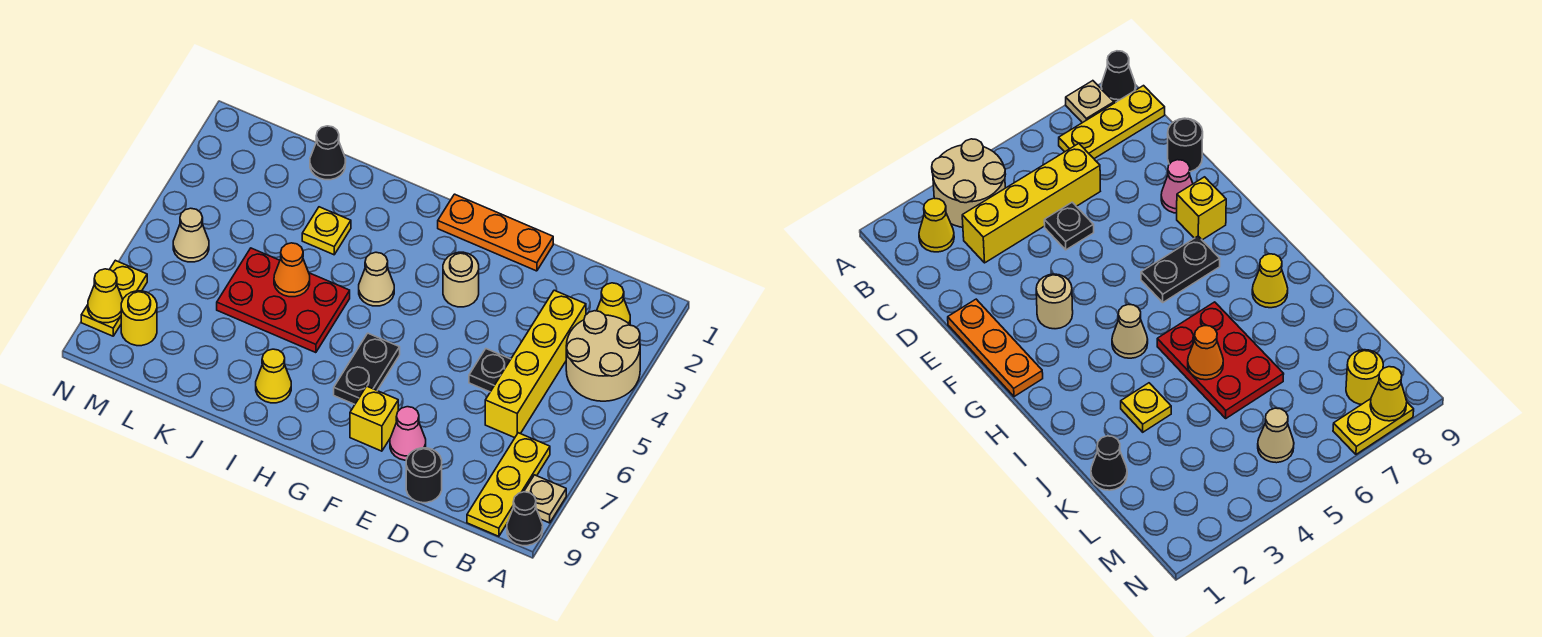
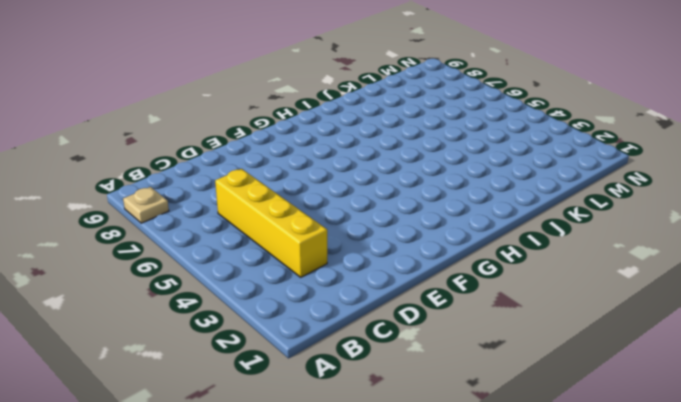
none -> tan round brick A3:B4 level 1
none -> black cone A9 level 1
none -> yellow cone B2 level 1

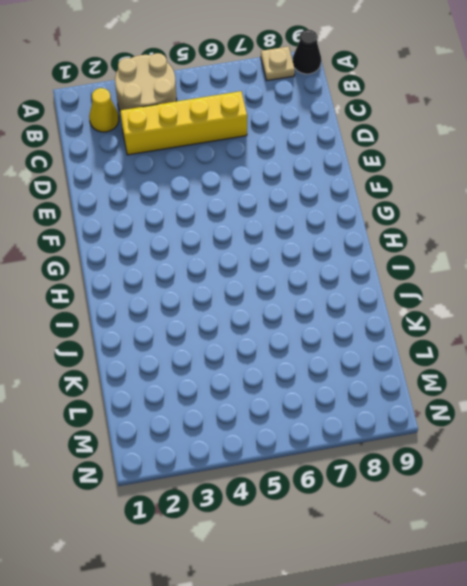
none -> yellow plate B7:B9 level 1
none -> black plate D5 level 1
none -> black round brick D9 level 1

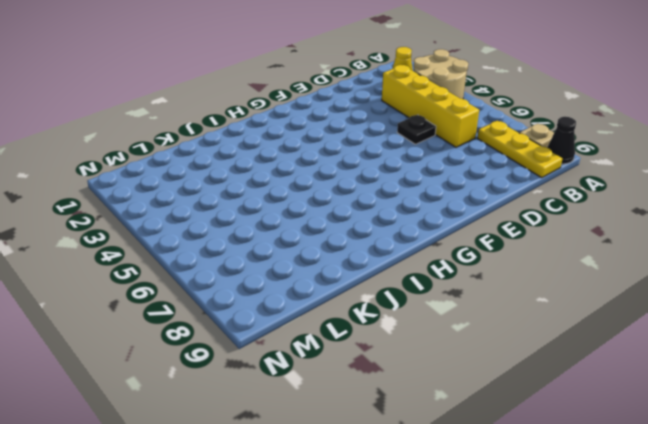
none -> black round brick D9 level 1
none -> orange plate E1:G1 level 1
none -> pink cone E8 level 1

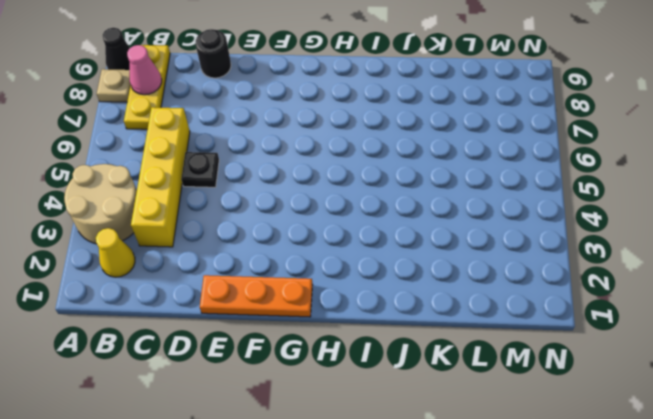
pink cone B8 level 2 -> pink cone E8 level 1
none -> tan round brick F3 level 1
none -> yellow brick F8 level 1
none -> black plate G6:G7 level 1

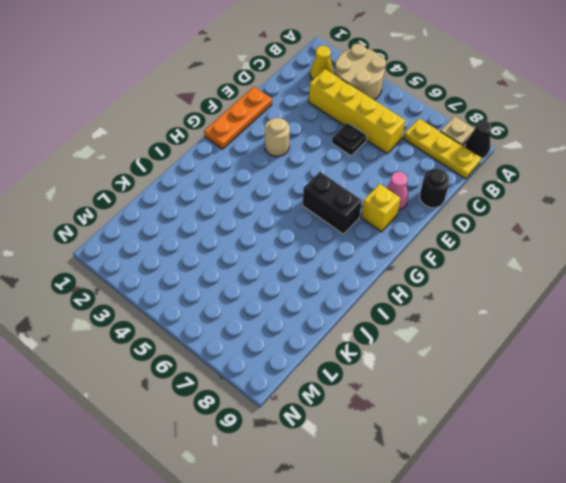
black brick G6:G7 level 1 -> black plate G6:G7 level 1
none -> tan cone H4 level 1
none -> red plate I5:K6 level 1
none -> yellow cone I8 level 1

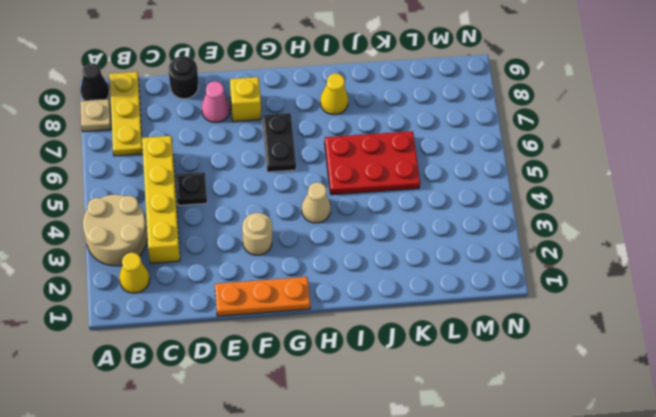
none -> yellow plate J3 level 1
none -> black cone K1 level 1
none -> tan cone M5 level 1

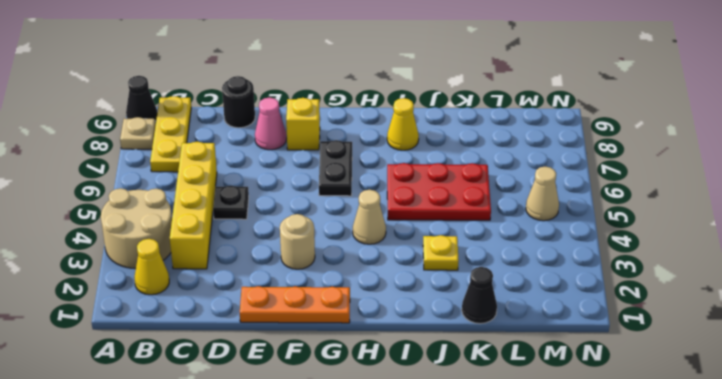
none -> yellow round brick M8 level 1
none -> yellow plate N7:N8 level 1
none -> orange cone J5 level 2

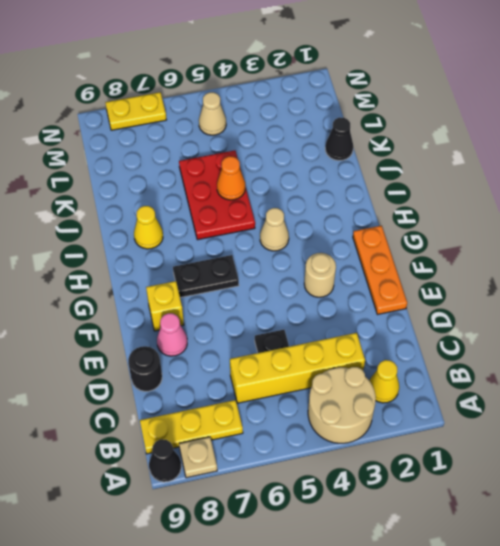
none -> yellow plate J3 level 1
none -> yellow round brick M8 level 1
none -> yellow cone N8 level 2

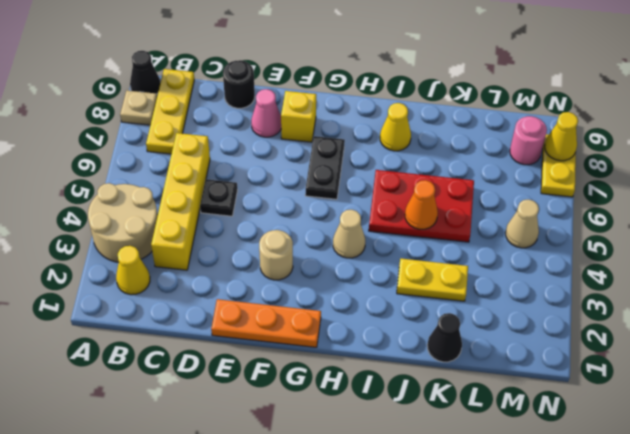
yellow plate J3:K3 level 1 -> yellow plate J3 level 1
pink round brick M8 level 1 -> yellow round brick M8 level 1

